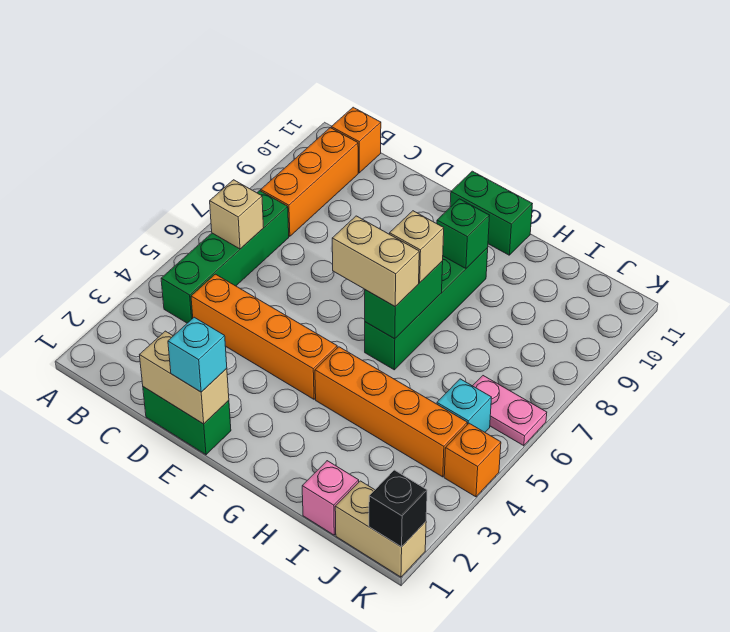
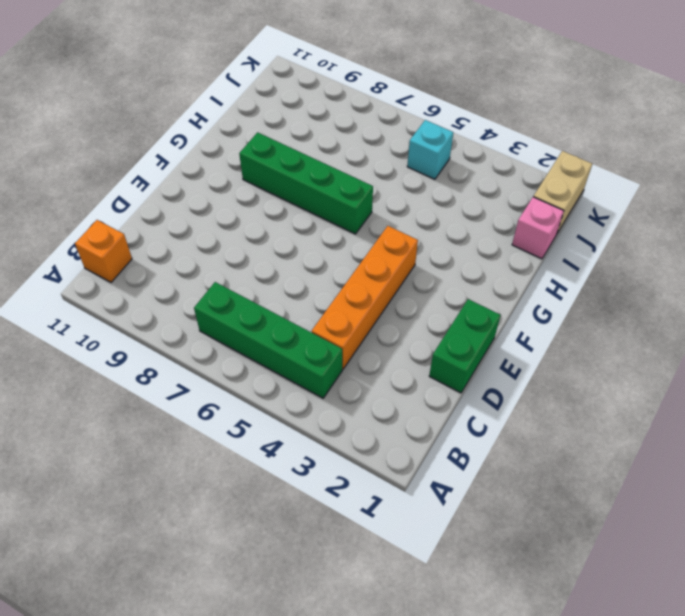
none -> orange brick B8:B10 level 1
none -> green brick F11:G11 level 1
none -> orange brick G4:J4 level 1

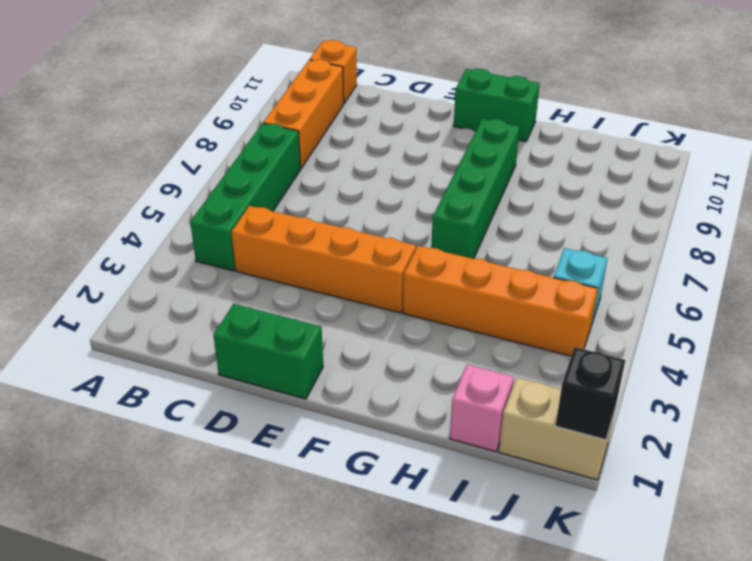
none -> pink plate J6:K6 level 1
none -> orange brick K4 level 1
none -> tan brick B6 level 2

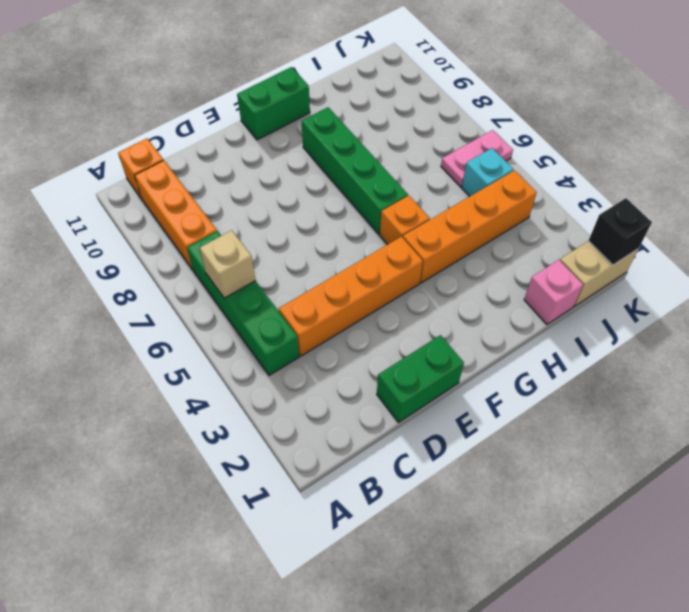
orange brick G5 level 1 -> orange brick K4 level 1
none -> tan brick D1:E1 level 2
none -> green brick G6:G7 level 2
none -> green brick G9 level 2

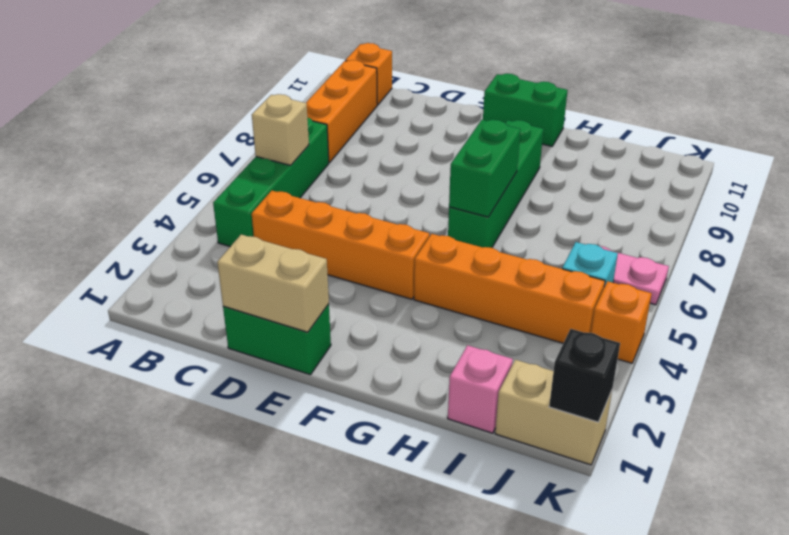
none -> green brick G9 level 2
none -> cyan brick E1 level 3
none -> tan brick F6:G6 level 3

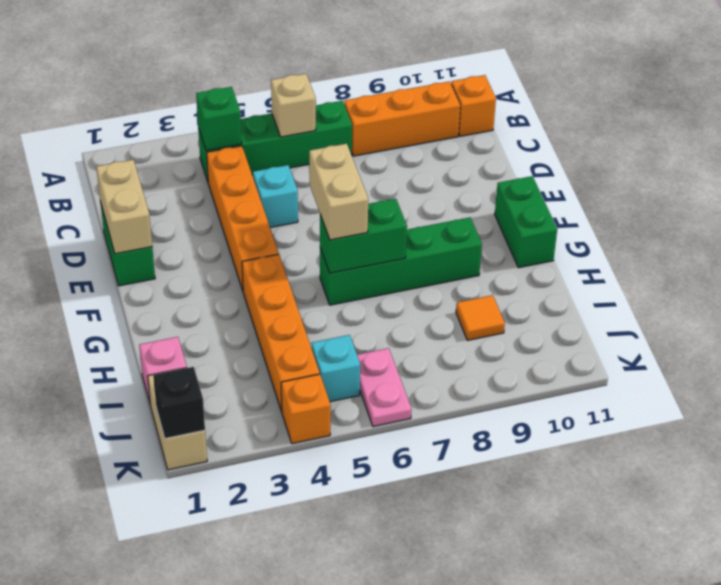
green brick B4 level 2 -> green brick G9 level 2
cyan brick D5 level 1 -> cyan brick E1 level 3
orange tile I9 level 1 -> none
none -> tan brick G7 level 3

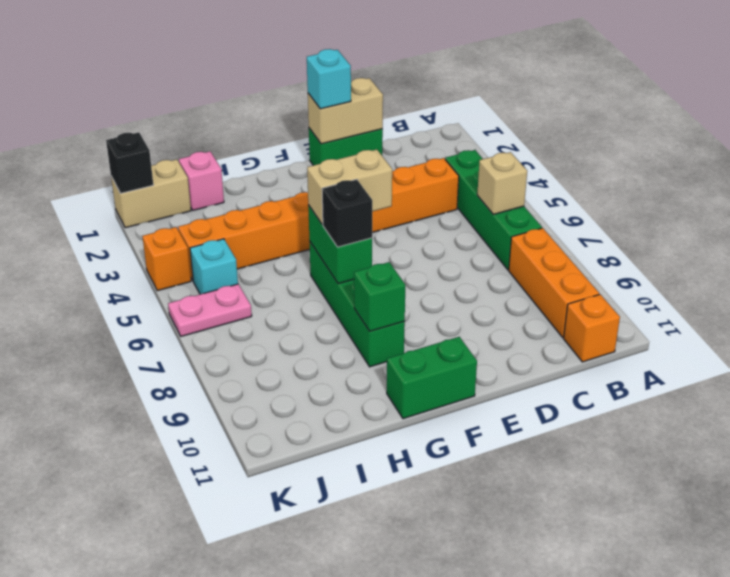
black brick G7 level 3 -> tan brick G7 level 3

